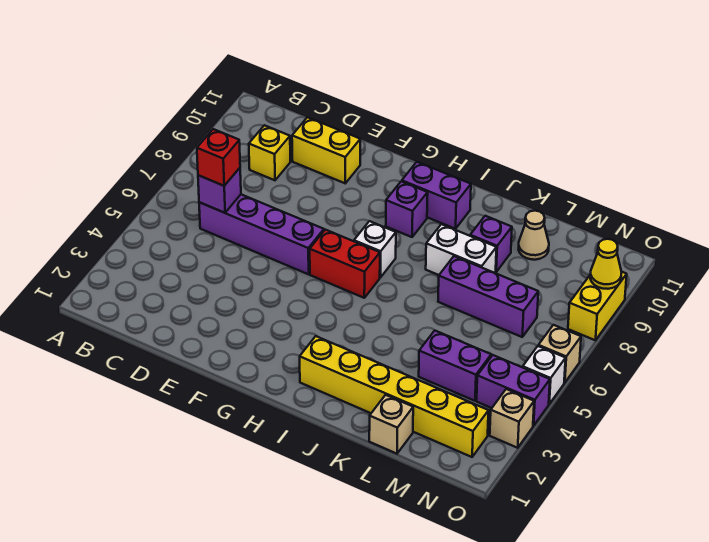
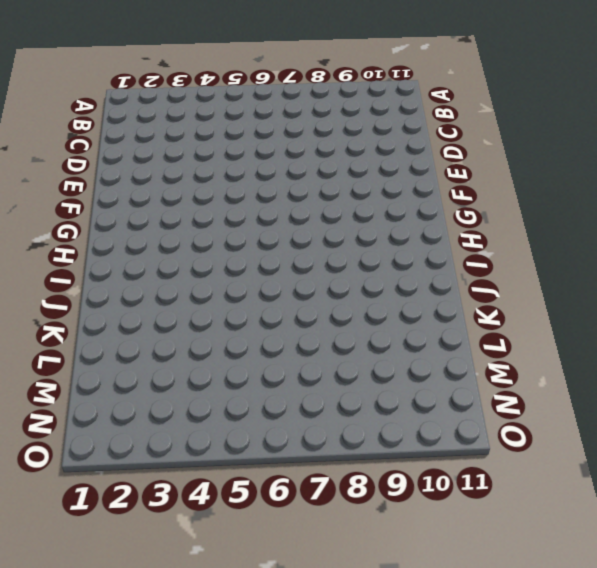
none -> purple brick C6:F6 level 1
none -> yellow brick C9 level 1
none -> yellow brick D10:E10 level 1

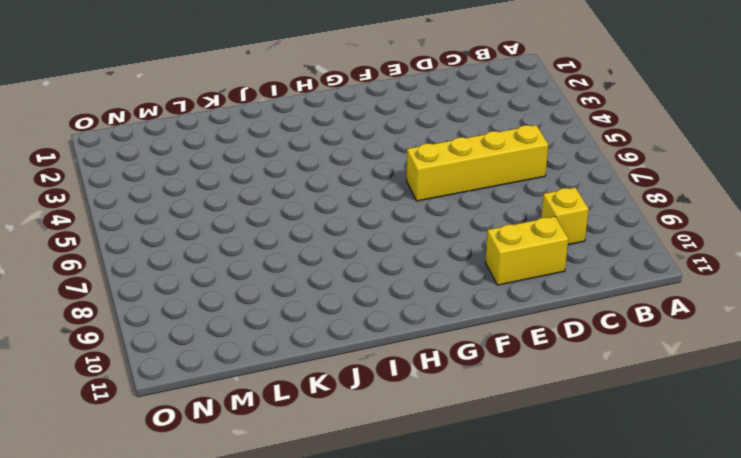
yellow brick C6:F6 level 1 -> purple brick C6:F6 level 1
none -> red brick G6:H6 level 1
none -> white brick H7 level 1
none -> purple brick H9 level 1

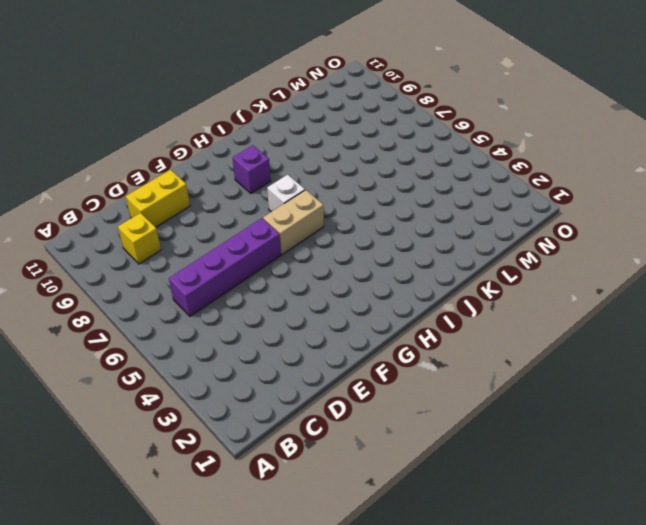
tan brick G6:H6 level 1 -> red brick G6:H6 level 1
none -> purple brick H10:I10 level 1
none -> yellow brick I2:N2 level 1
none -> white brick J8:K8 level 1

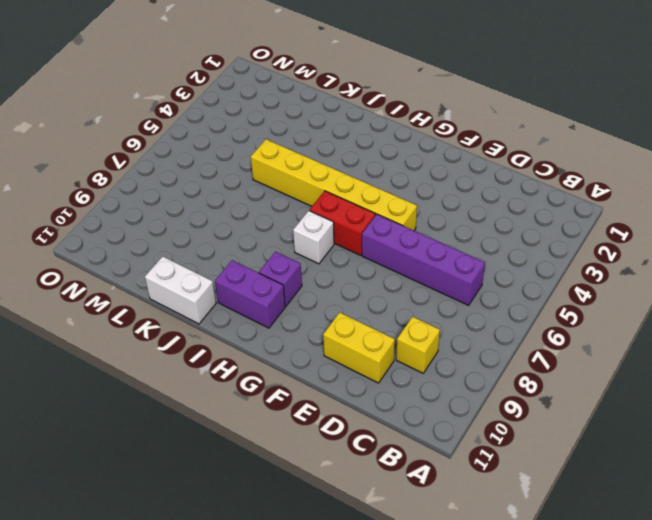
yellow brick F5:K5 level 1 -> yellow brick I2:N2 level 1
white brick J11:K11 level 1 -> white brick J8:K8 level 1
none -> purple brick K7:M7 level 1
none -> purple brick K9 level 1
none -> tan brick L1 level 1

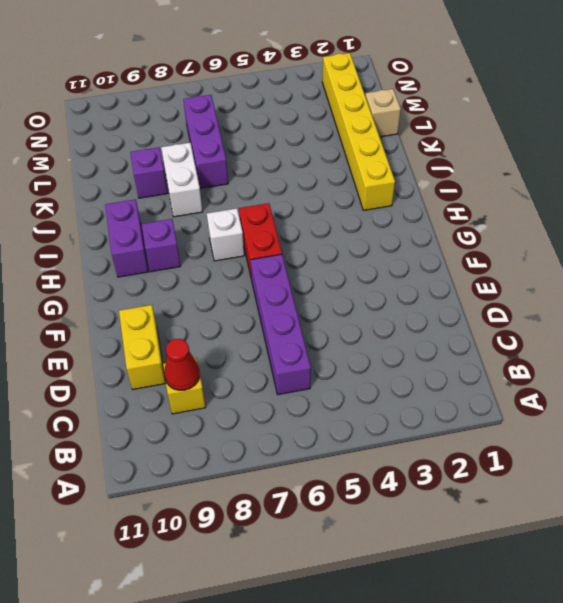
red cone C9 level 2 -> none
none -> purple brick L4:M4 level 1
none -> tan cone L10 level 1
none -> purple brick N4:O4 level 1

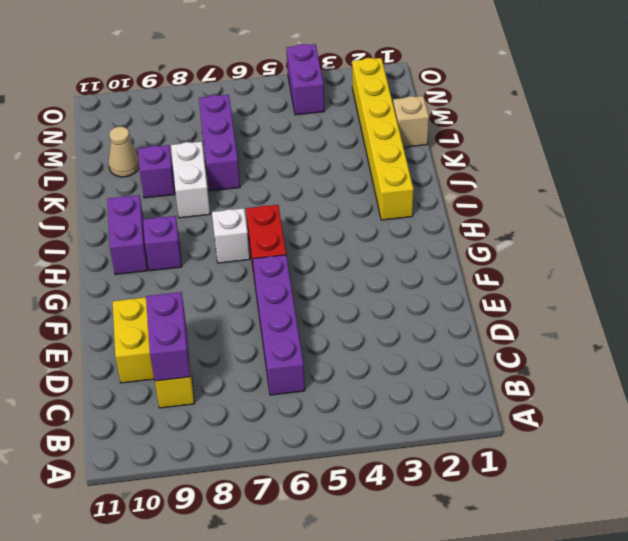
purple brick C9:D9 level 2 -> purple brick L4:M4 level 1
none -> tan brick O3 level 1
none -> white brick O5 level 1
none -> tan brick O6 level 1

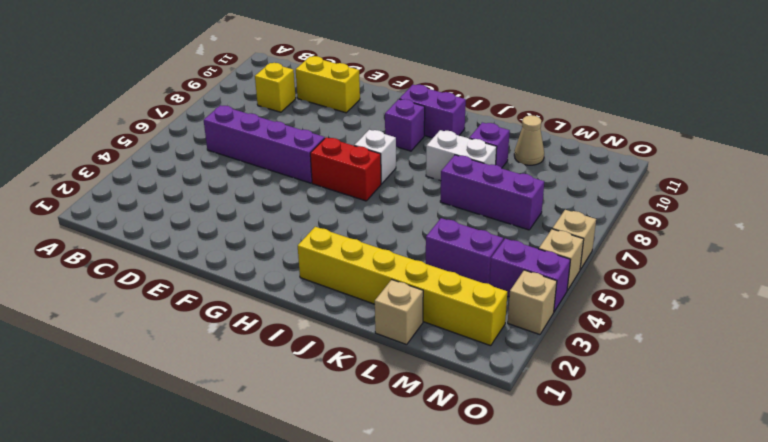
tan brick O5 level 1 -> white brick O5 level 1
none -> yellow brick O8:O9 level 1
none -> purple brick C6 level 2
none -> yellow cone O9 level 2

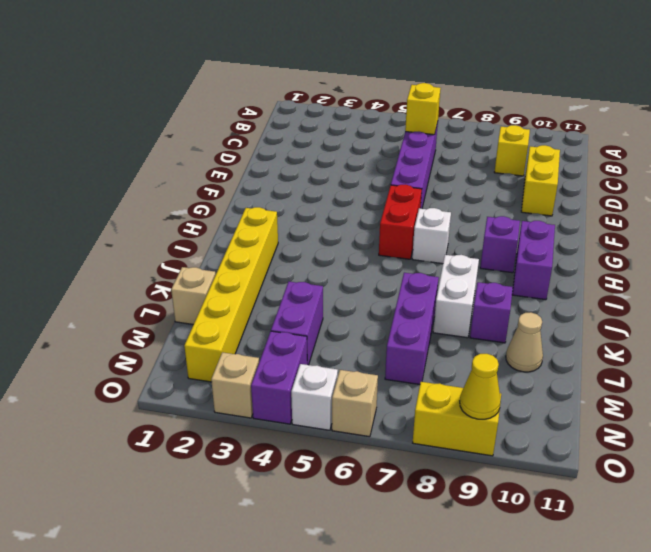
yellow brick C6 level 2 -> purple brick C6 level 2
none -> red brick C6 level 3

